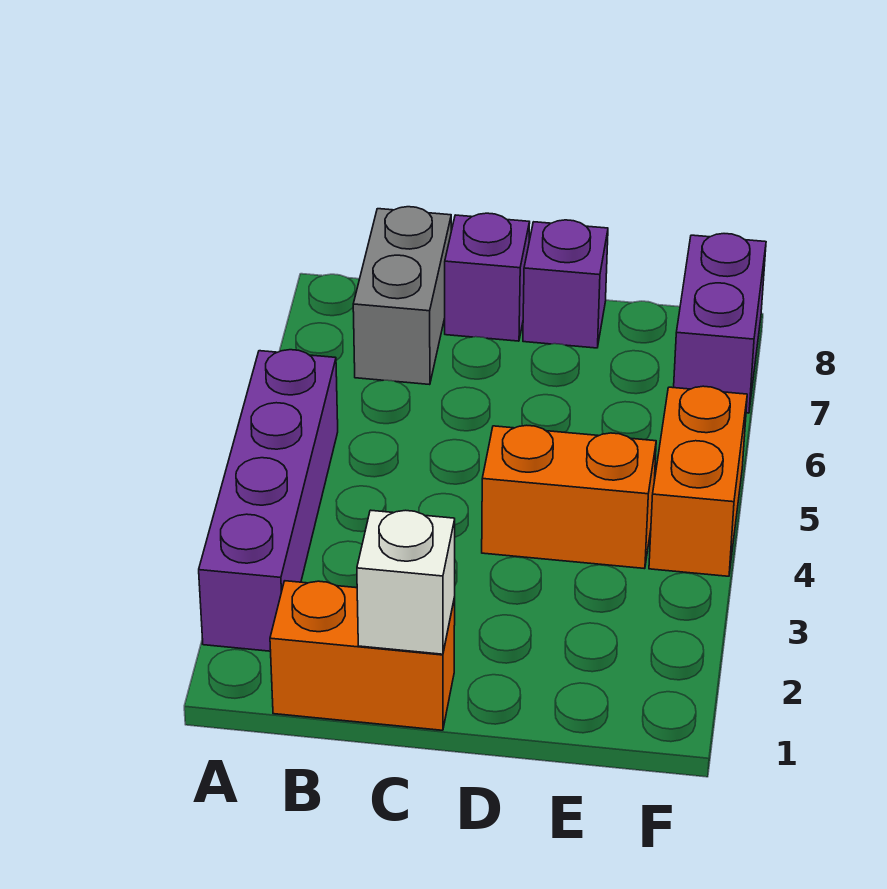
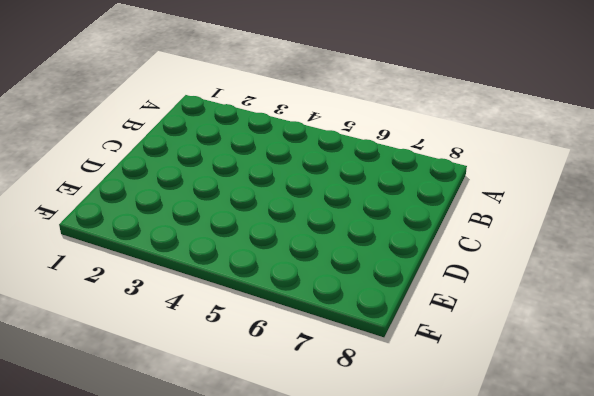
none -> purple brick A2:A5 level 1
none -> orange brick B1:C1 level 1

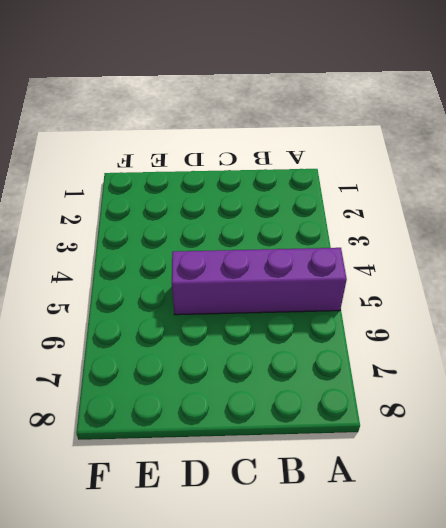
purple brick A5:D5 level 1 -> purple brick A2:A5 level 1
none -> orange brick B1:C1 level 1
none -> grey brick B7:B8 level 1

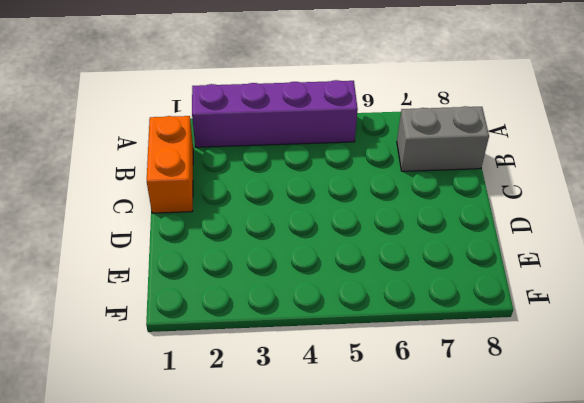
none -> purple brick C8 level 1
none -> orange brick D4:E4 level 1

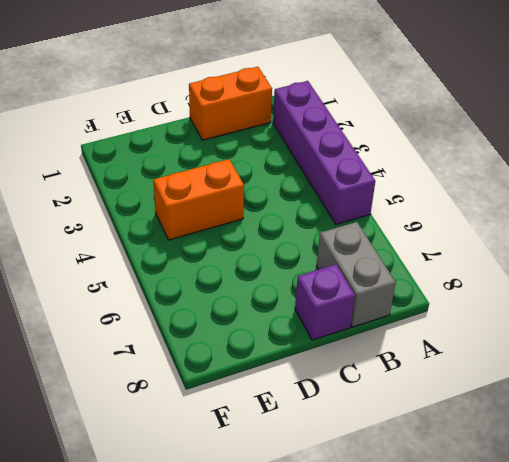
none -> purple brick D8 level 1
none -> orange brick F4:F5 level 1

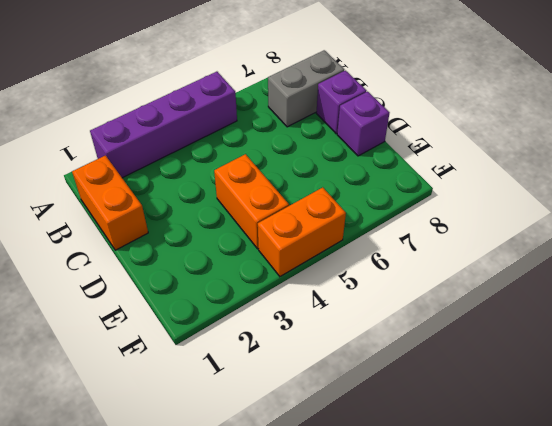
none -> purple brick F7:F8 level 1
none -> white brick C1 level 2

